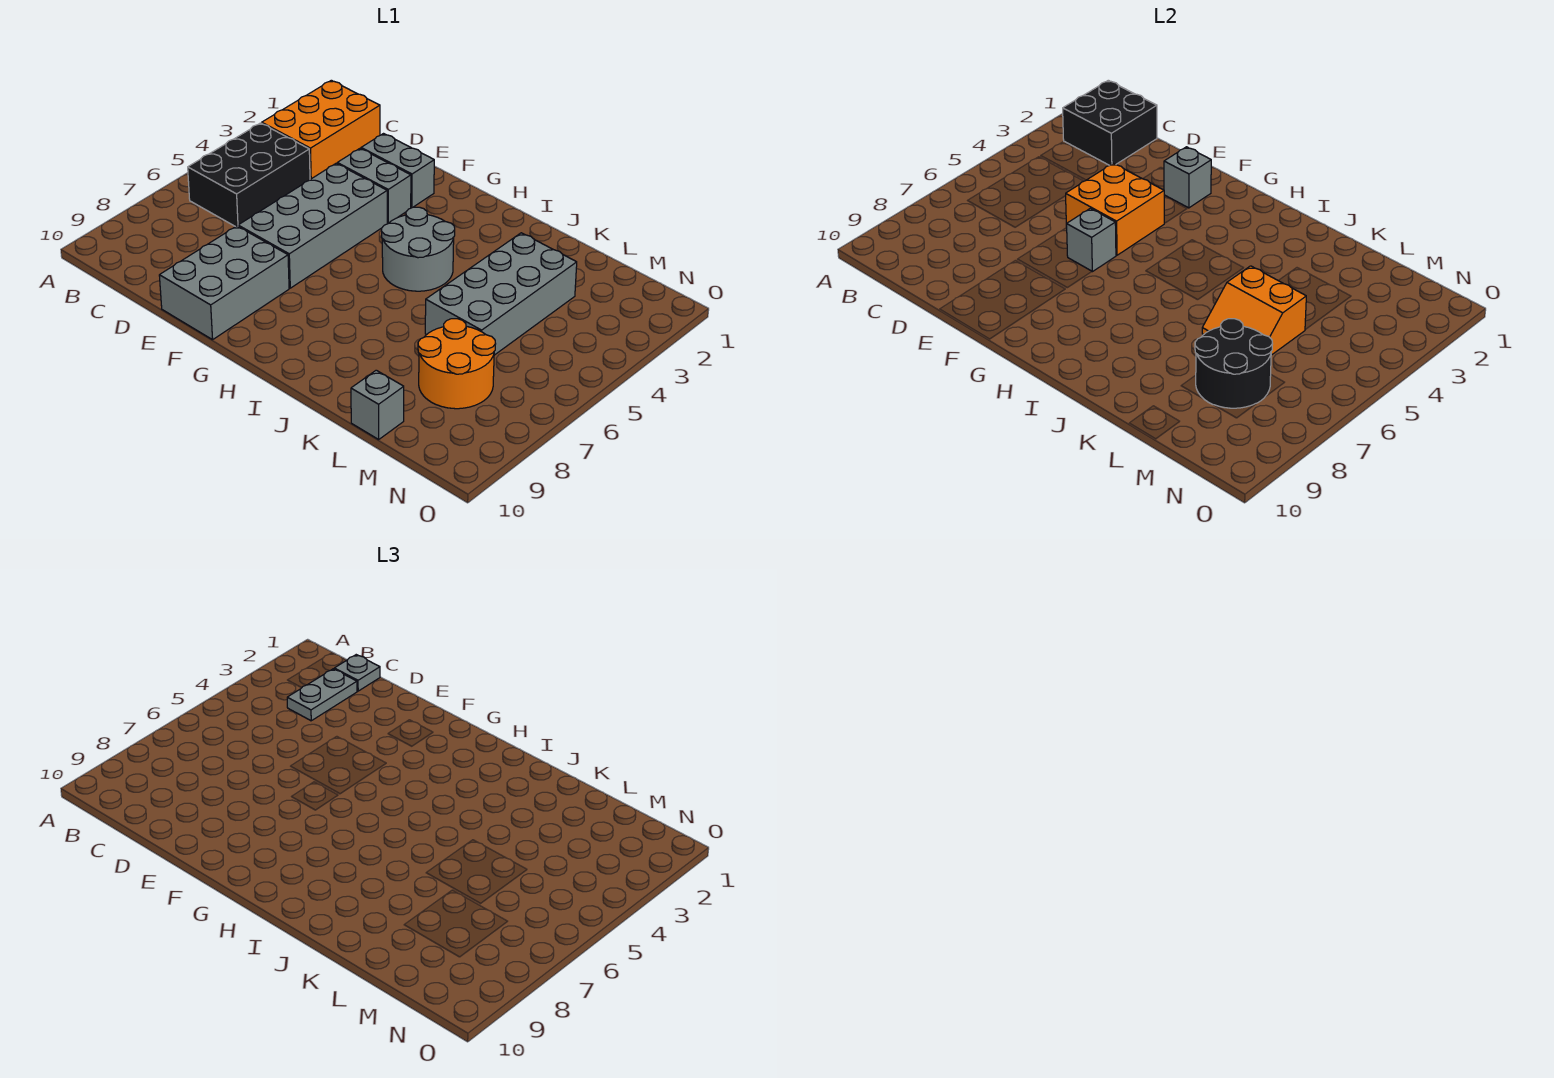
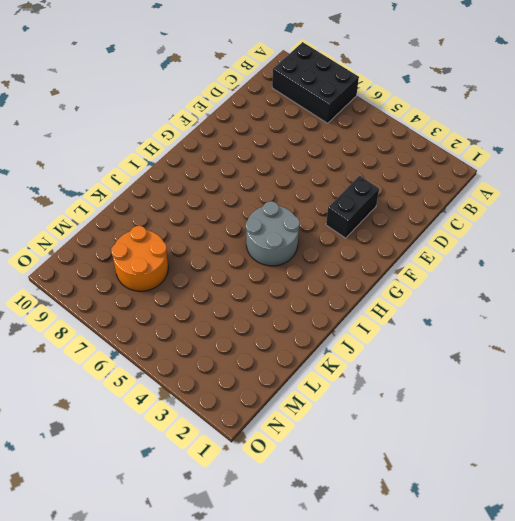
black brick A7:B9 level 1 -> black brick B4:C6 level 1
black brick E3:F3 level 1 -> grey brick E3:F3 level 1
none -> orange brick B1:C3 level 1
none -> grey brick E2:F2 level 1
none -> grey brick E4:F7 level 1

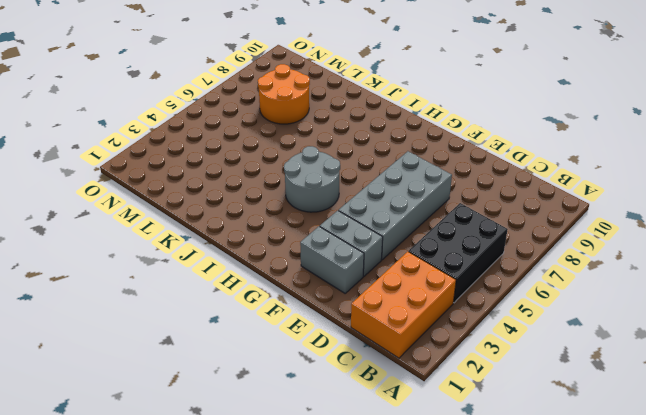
none -> grey brick E8:F10 level 1
none -> grey brick K3:L6 level 1
none -> grey brick L10 level 1

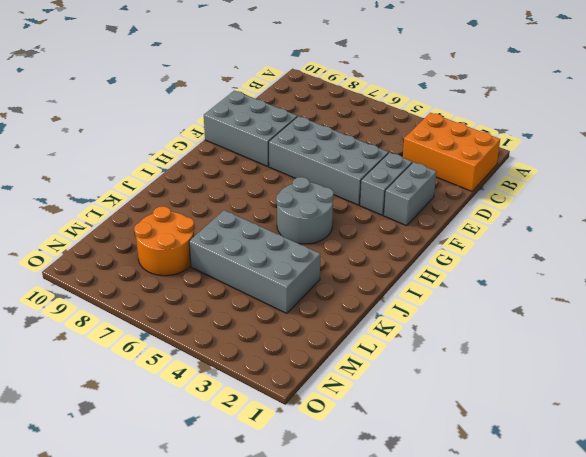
none -> black brick B4:C6 level 1
none -> grey brick L10 level 1
none -> black brick B1:C2 level 2

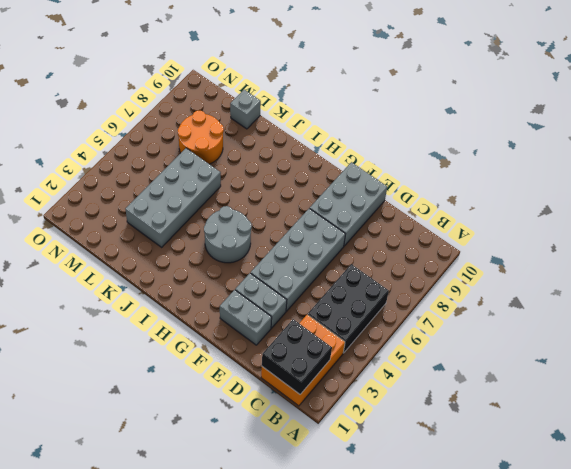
none -> orange brick E4:F5 level 2
none -> grey brick F2 level 2
none -> grey brick F6 level 2

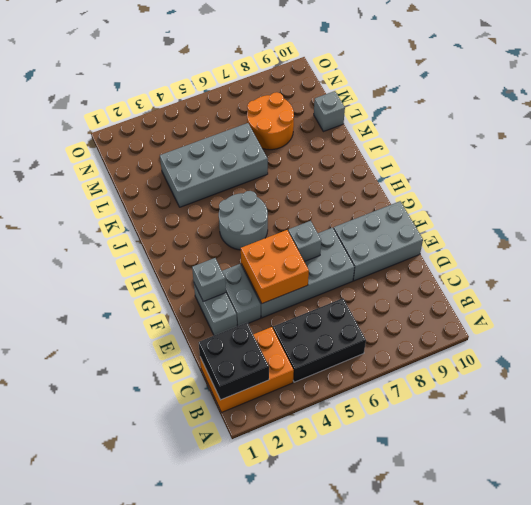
none -> orange slope K5:L6 level 2 top 5
none -> black round brick L7:M8 level 2
none -> grey plate C1 level 3

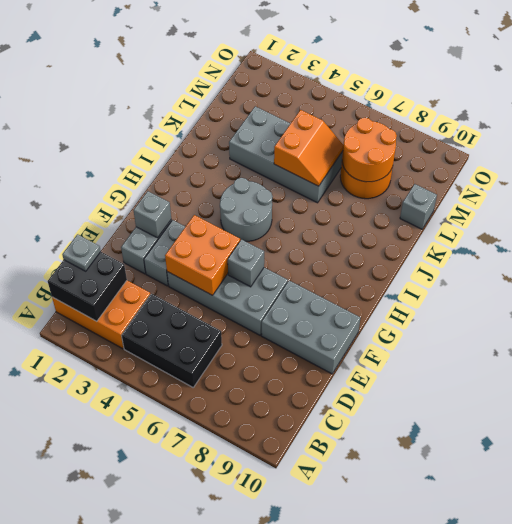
orange round brick L7:M8 level 2 -> black round brick L7:M8 level 2
none -> grey plate C2:C3 level 3

